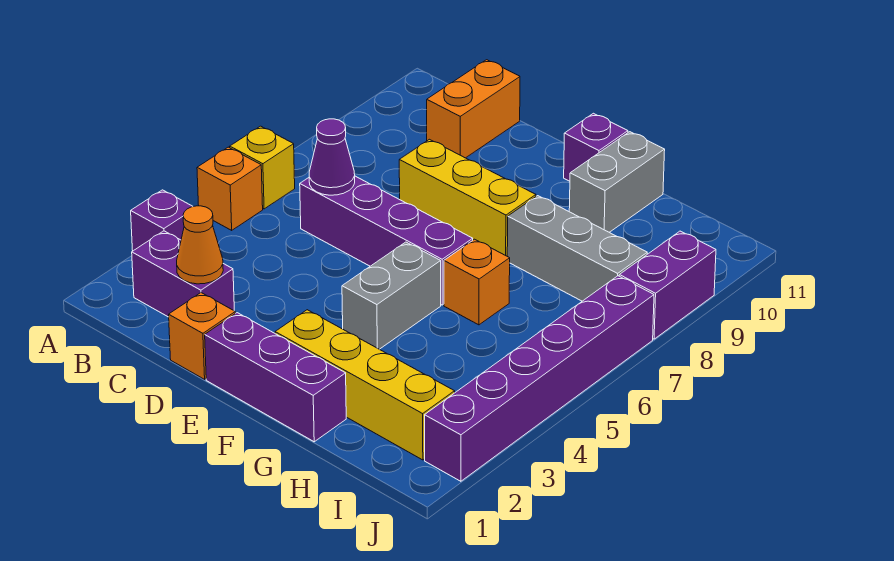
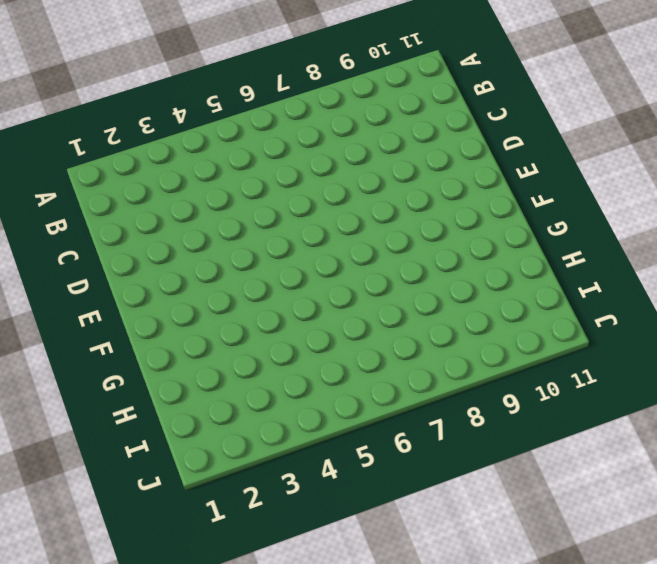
none -> purple brick A3 level 1
none -> orange brick A5 level 1
none -> yellow brick A6 level 1

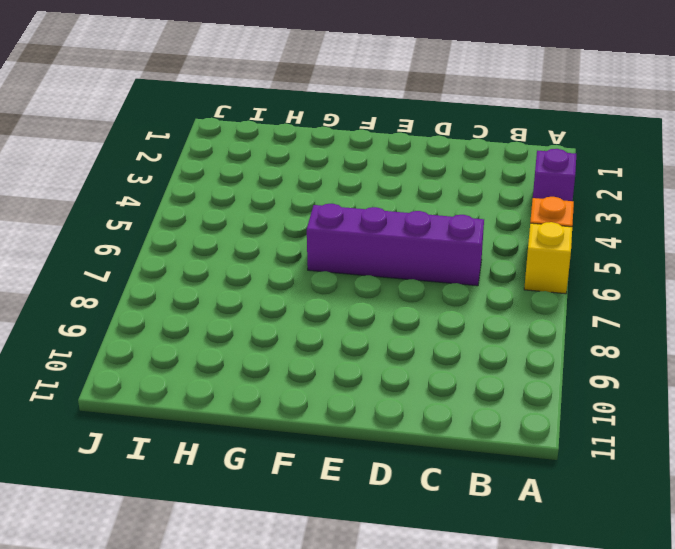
none -> purple brick B2:C2 level 1
none -> orange brick C10:C11 level 1
none -> orange brick D1 level 1

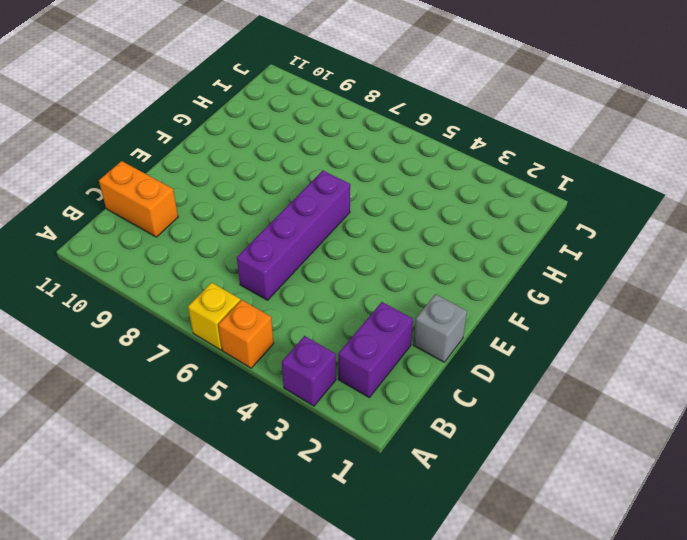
grey brick D1 level 1 -> orange brick D1 level 1
none -> yellow brick D8:F8 level 1
none -> purple brick E1:G1 level 1
none -> yellow brick F2:I2 level 1

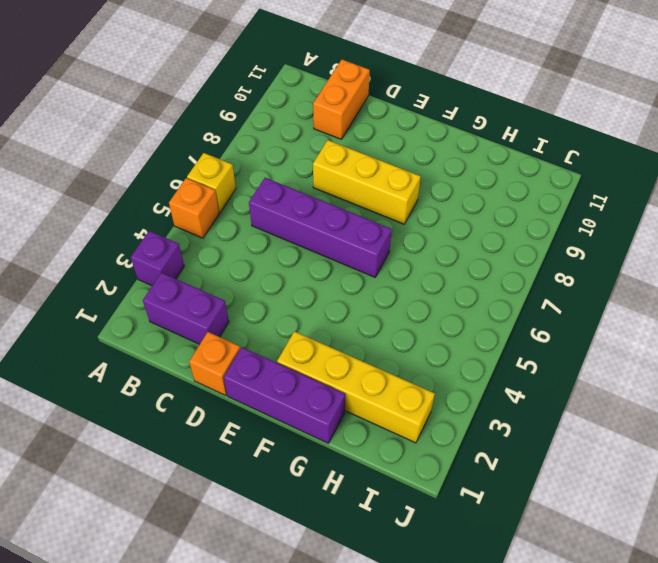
none -> grey brick F4:F5 level 1
none -> purple brick F11 level 1
none -> orange brick G6 level 1

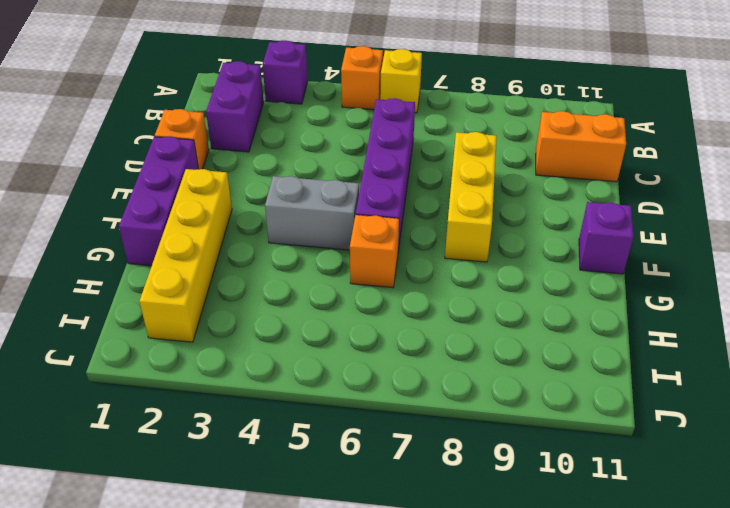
none -> grey brick G8:I8 level 1
none -> grey brick G10:G11 level 1
none -> purple brick J2:J7 level 1

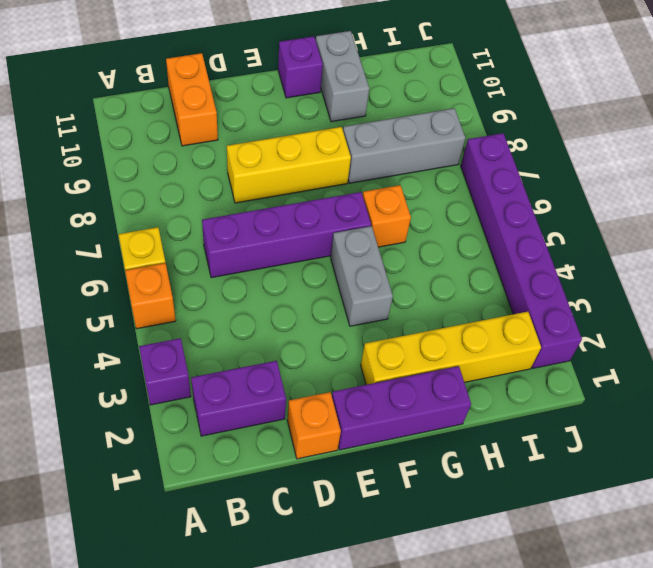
none -> purple brick J8:J9 level 1
none -> orange cone C2 level 2
none -> purple cone C6 level 2

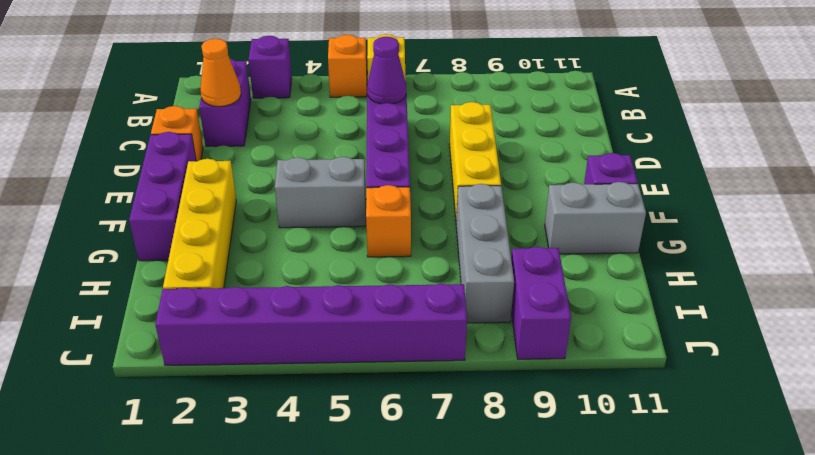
purple brick I9:J9 level 1 -> purple brick J8:J9 level 1
none -> orange brick C10:C11 level 1

